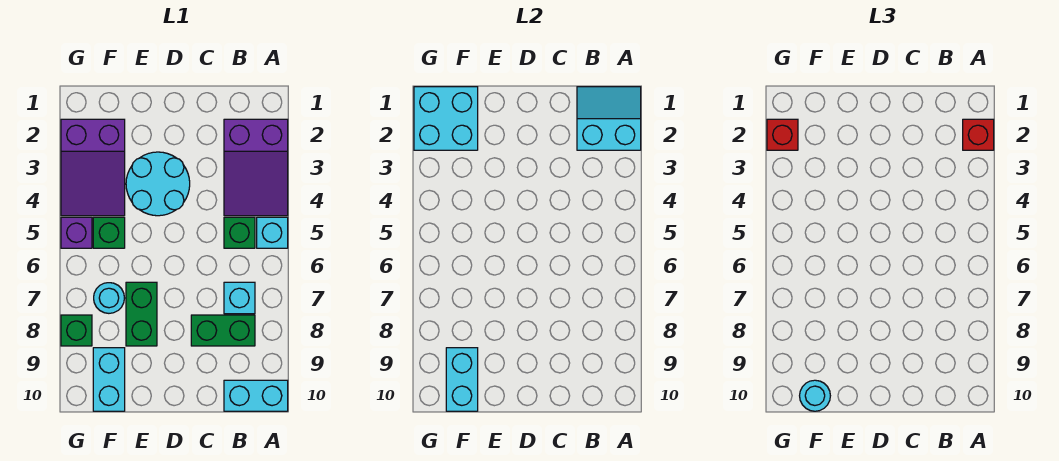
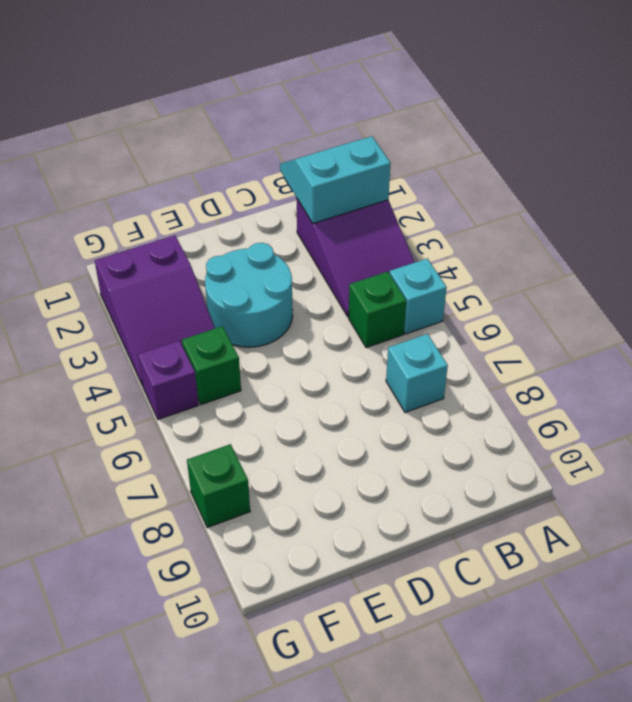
none -> cyan brick A10:B10 level 1
none -> green brick B8:C8 level 1
none -> green brick E7:E8 level 1

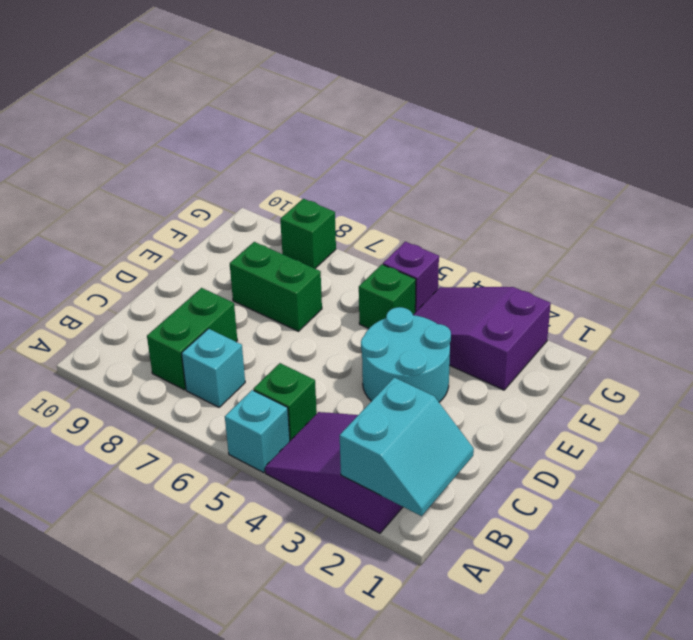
none -> cyan brick A10:B10 level 1
none -> cyan round brick F7 level 1
none -> cyan brick F9:F10 level 1

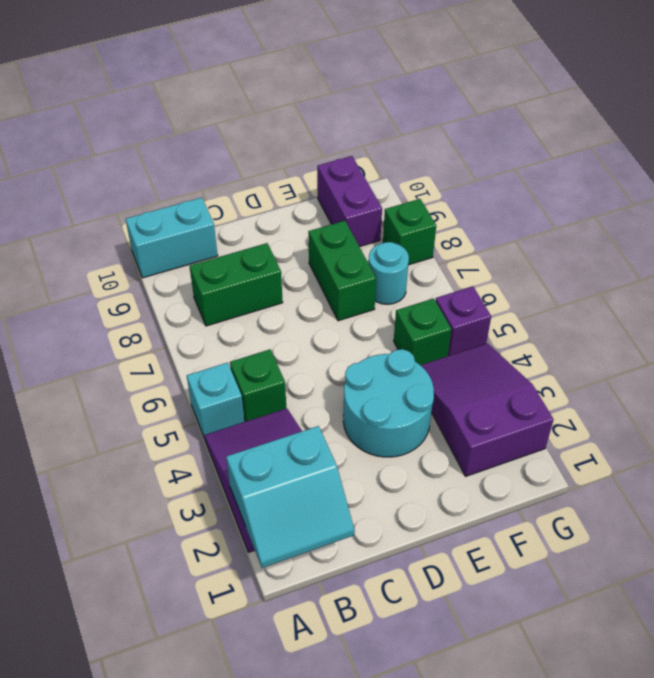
purple brick F9:F10 level 1 -> cyan brick F9:F10 level 1
none -> cyan brick B7 level 1
none -> cyan brick F1:G2 level 2
none -> cyan brick F9:F10 level 2

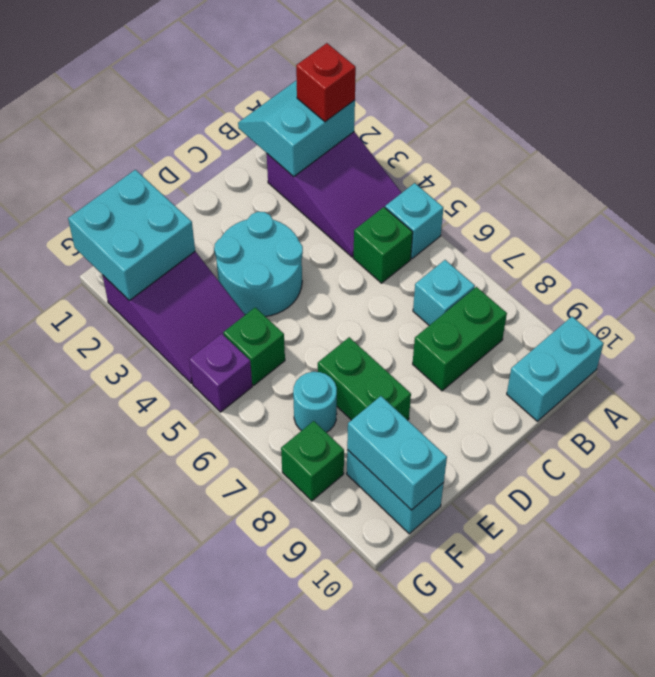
none -> cyan round brick F10 level 3
none -> red brick G2 level 3

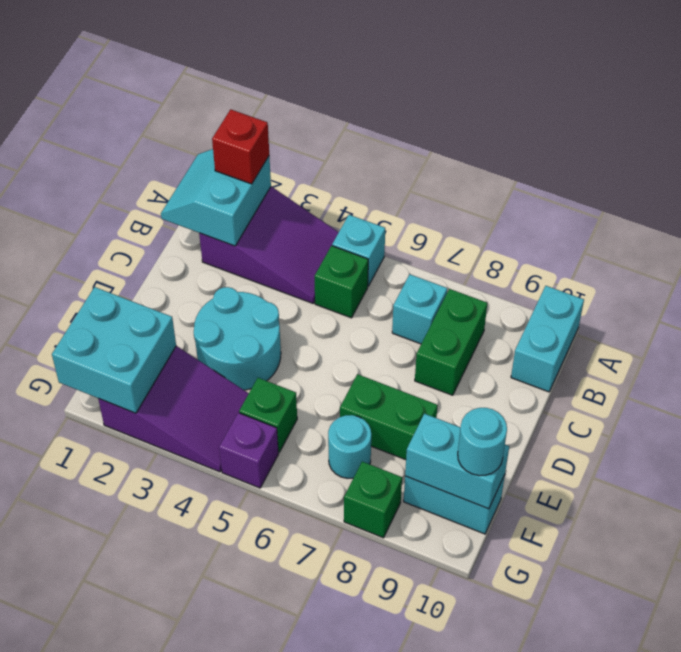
none -> red brick G2 level 3

